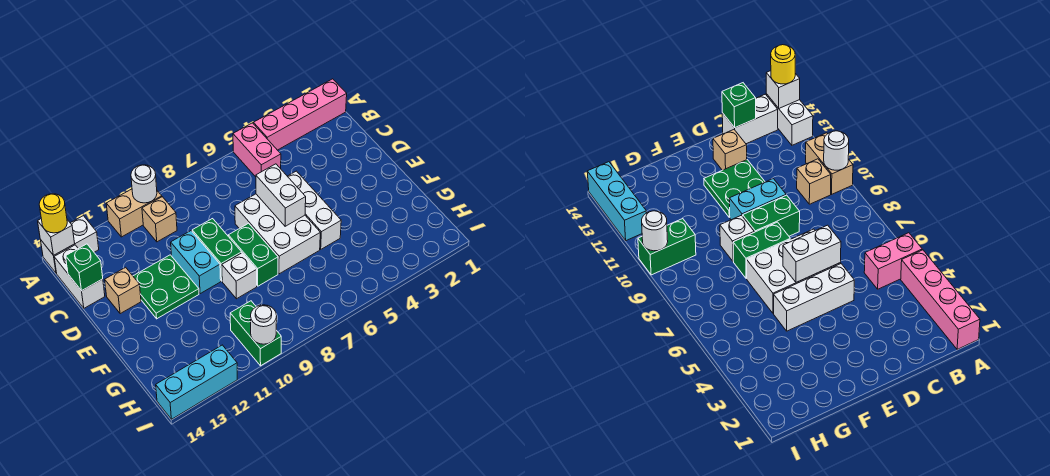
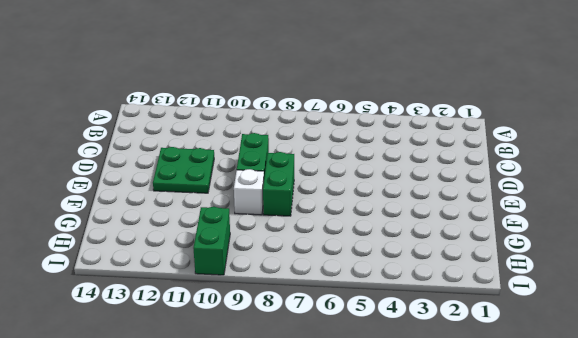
none -> pink brick A1:A4 level 1
none -> pink brick A5:B5 level 1
none -> tan brick A10:A11 level 1

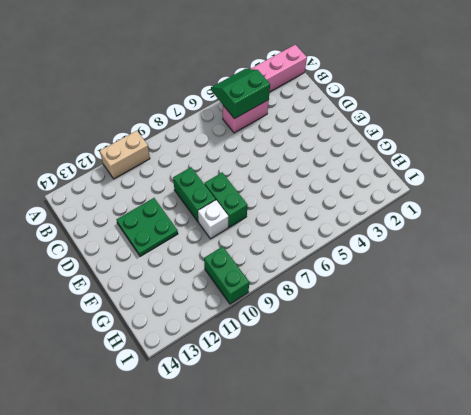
green slope A4:B5 level 2 top B -> none
pink brick B4:B5 level 1 -> pink brick A5:B5 level 1
none -> white brick A13:A14 level 1
none -> tan brick B10 level 1
none -> white brick B14:C14 level 1

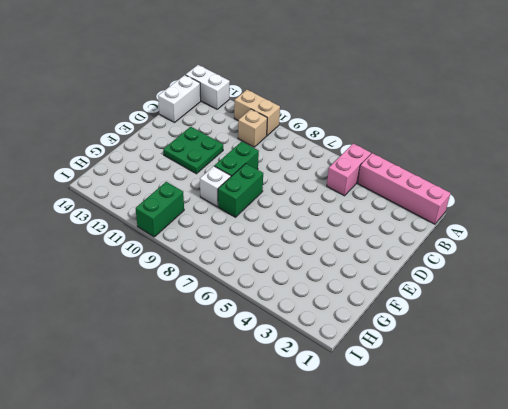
none -> white brick D5:F5 level 1
none -> white brick D6:F7 level 1
none -> cyan brick D10:E10 level 1

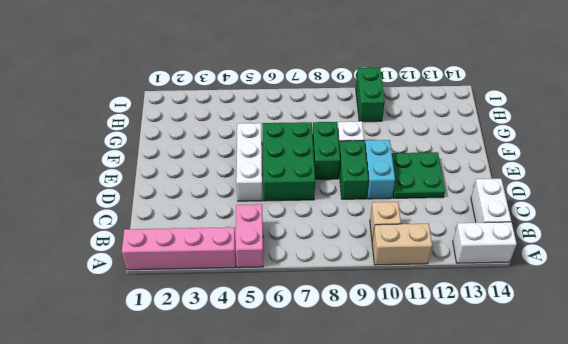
green brick D6:F7 level 1 -> white brick D6:F7 level 1
none -> tan brick D13 level 1
none -> cyan brick I12:I14 level 1
none -> white round brick A10 level 2

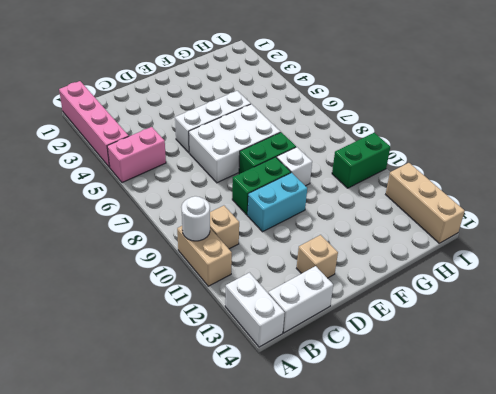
tan brick I12:I14 level 1 -> cyan brick I12:I14 level 1
none -> green plate D11:E12 level 1
none -> white brick A14 level 2
none -> green brick C14 level 2

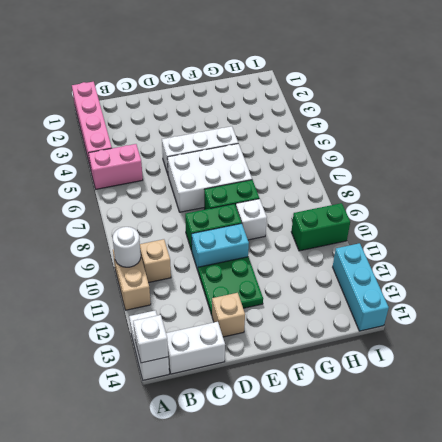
none -> green brick C14 level 2
none -> white brick D6:E6 level 2
none -> white round brick I10 level 2

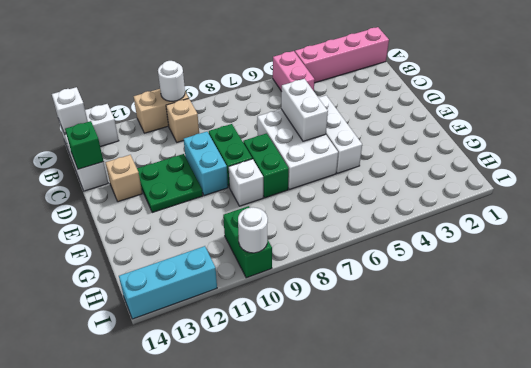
none -> yellow round brick A14 level 3

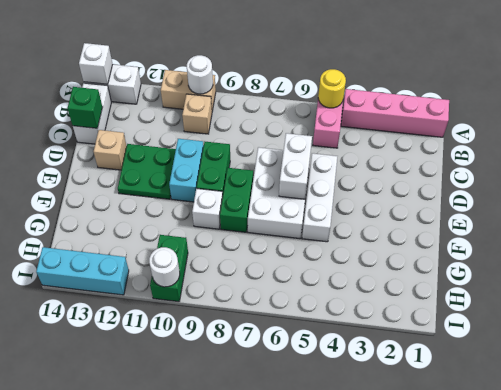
yellow round brick A5 level 2 -> yellow round brick A14 level 3

